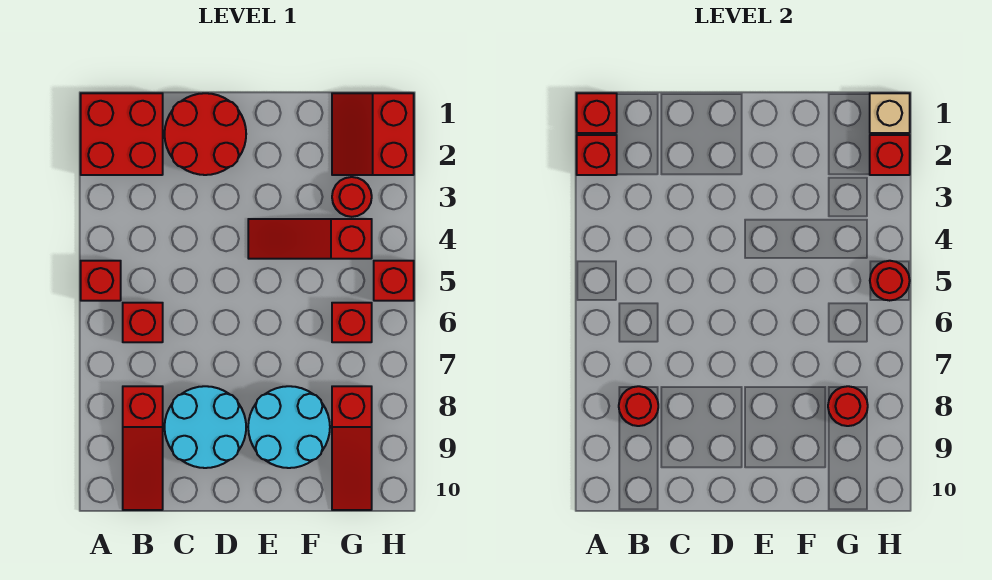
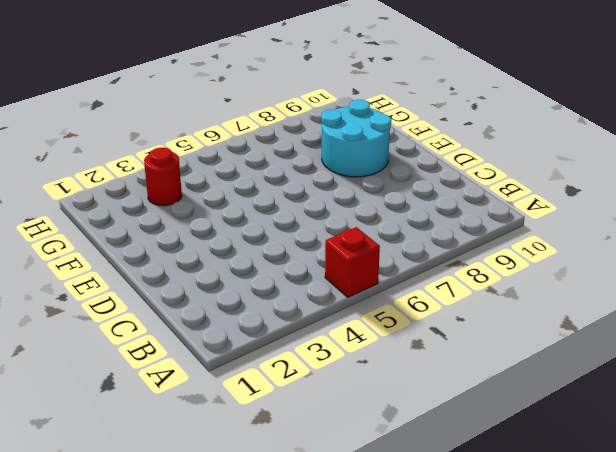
none -> red brick A1:B2 level 1
none -> red brick B6 level 1
none -> red slope B8:B10 level 1 top 8

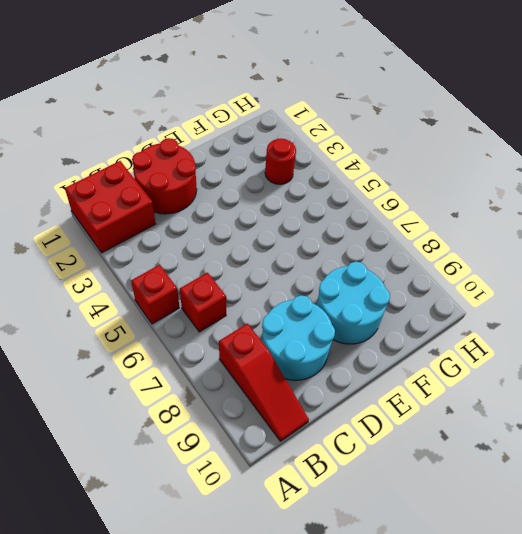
none -> red slope E4:G4 level 1 top G
none -> red slope G1:H2 level 1 top H
none -> red brick G6 level 1

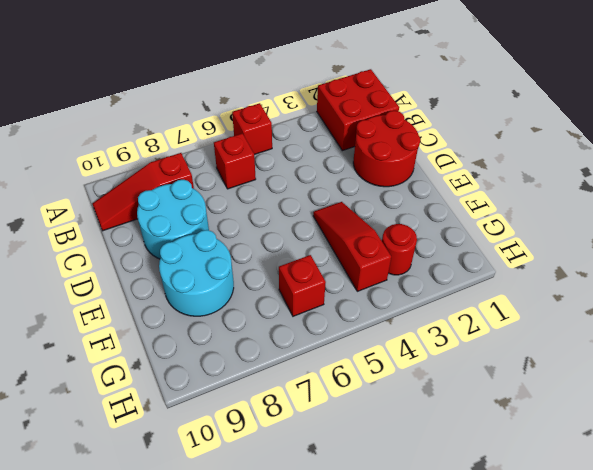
none -> red slope G1:H2 level 1 top H
none -> red slope G8:G10 level 1 top 8
none -> red brick H5 level 1

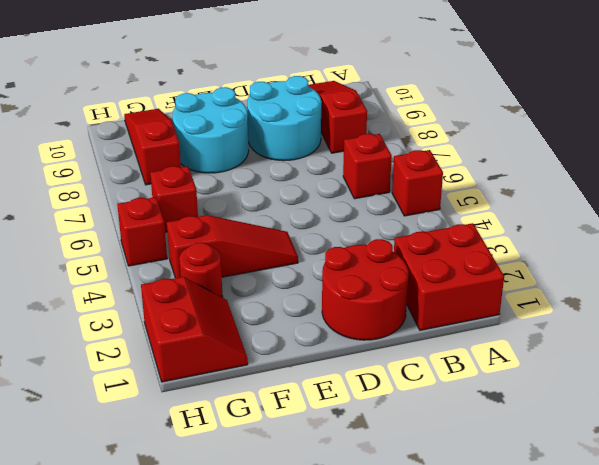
none -> red brick A1 level 2
none -> red brick A2 level 2
none -> red round brick B8 level 2

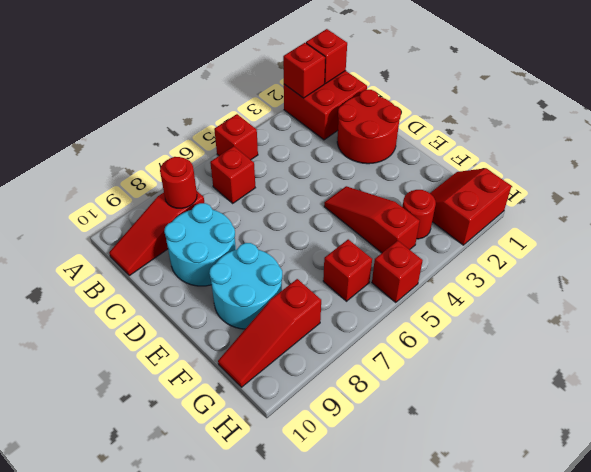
none -> red round brick G8 level 2
none -> tan brick H1 level 2
none -> red brick H2 level 2

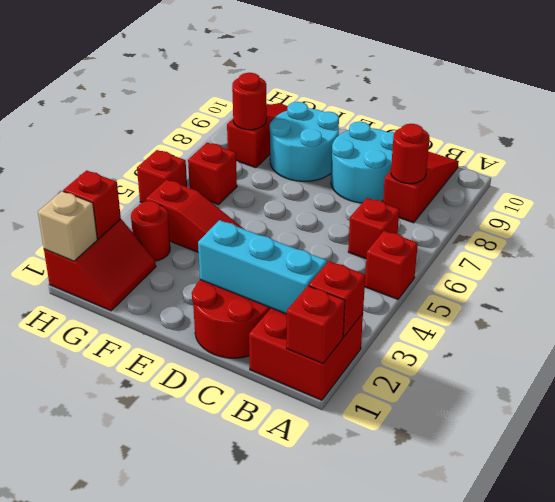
cyan brick B2:D2 level 2 -> none
none -> red round brick H5 level 2

